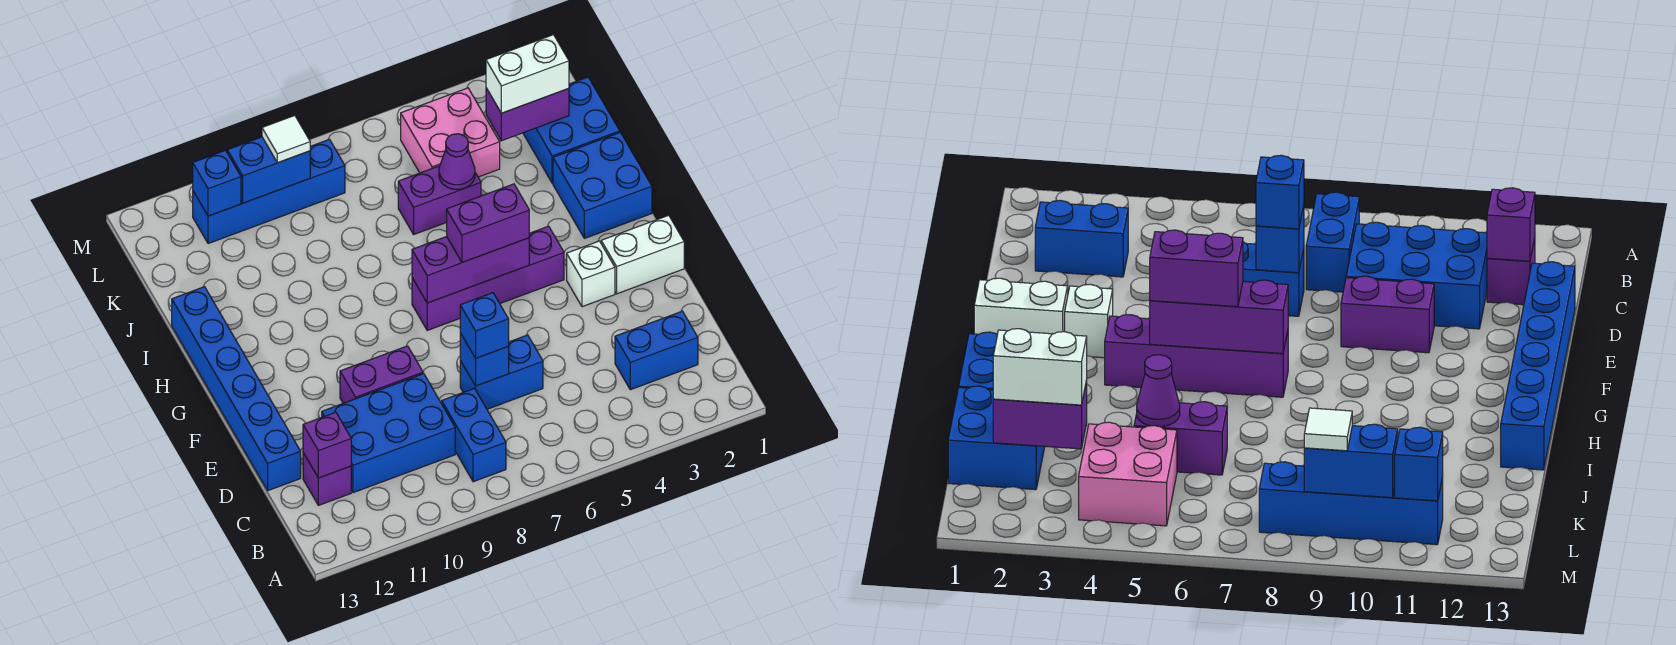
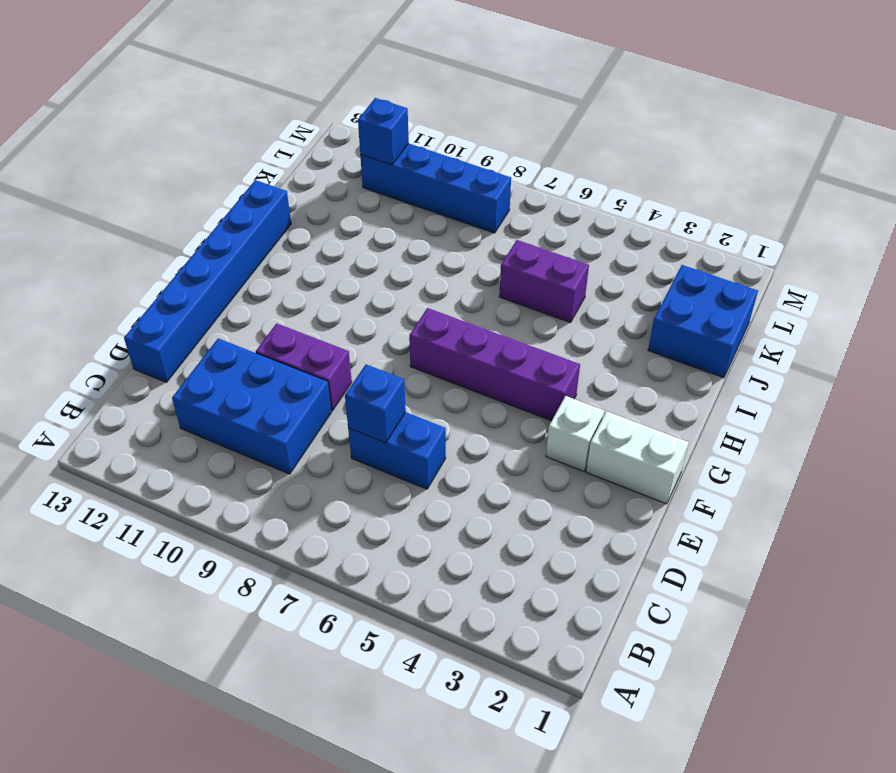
none -> blue brick B8:C8 level 1
none -> blue brick C2:C3 level 1
none -> purple brick C12 level 1

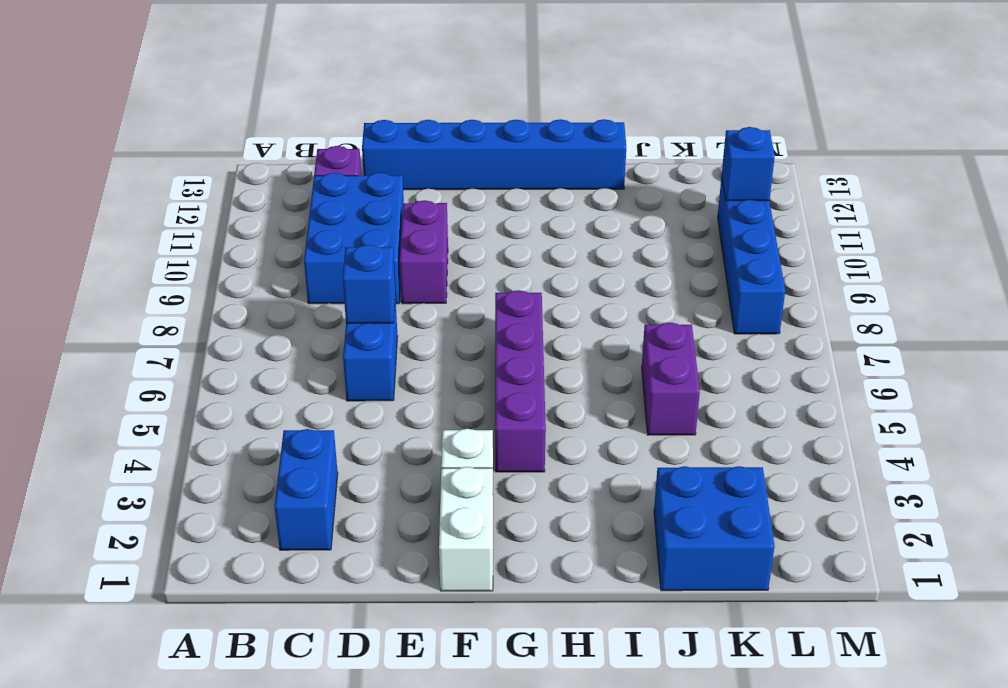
none -> blue brick B8:C8 level 1
none -> blue brick H1:I2 level 1
none -> pink brick K4:L5 level 1

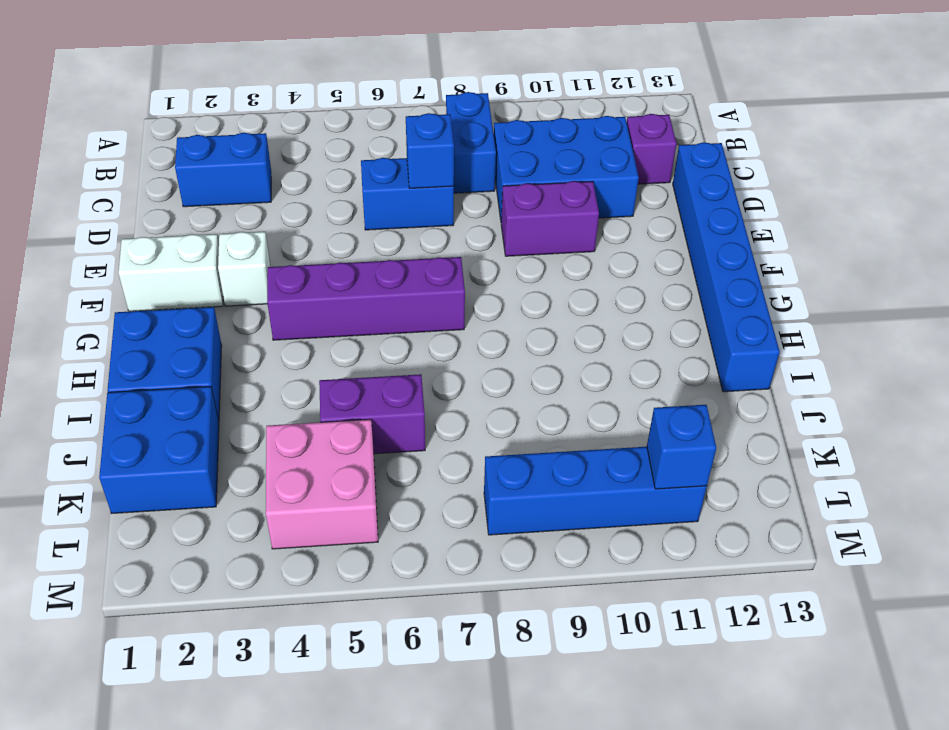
none -> purple brick C12 level 2
none -> purple brick G5:G7 level 2
none -> purple cone J5 level 2

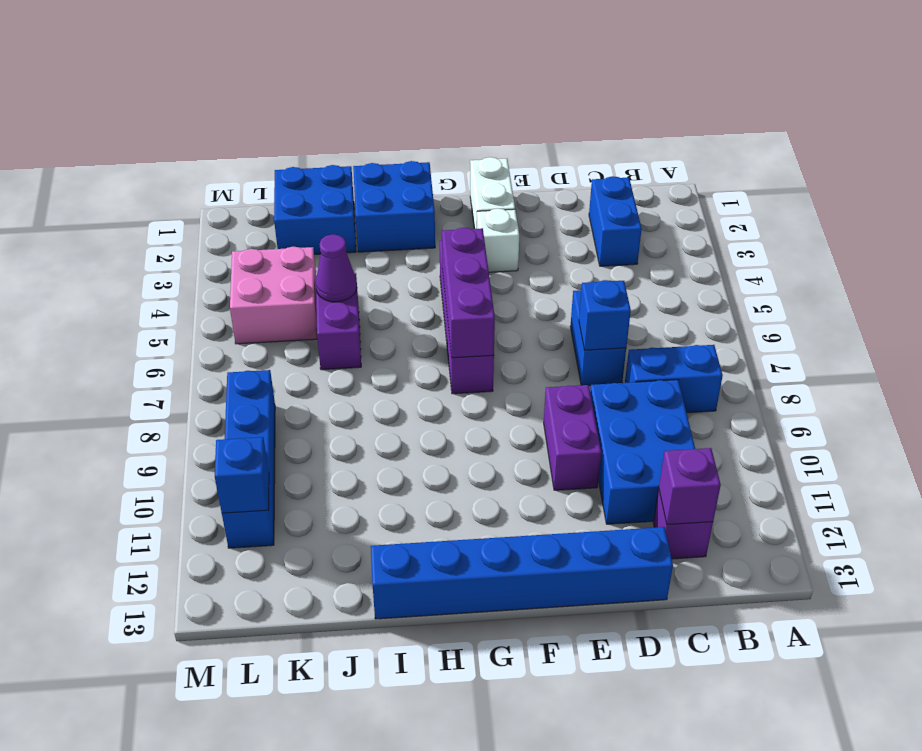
none -> purple brick K2:K3 level 2
none -> blue brick L9:L10 level 2
none -> blue brick D7 level 3

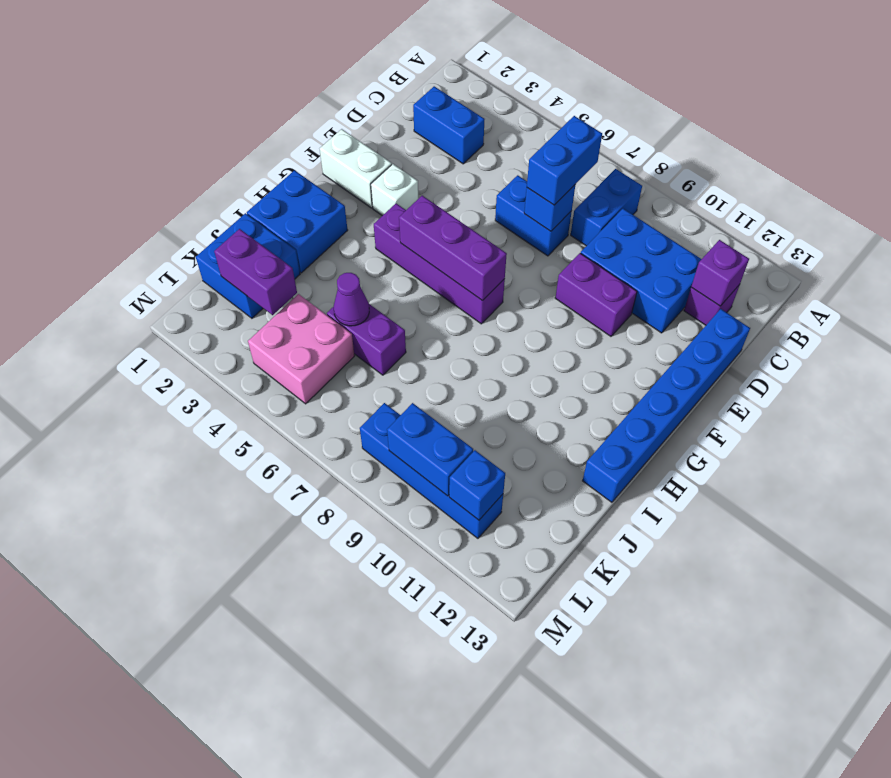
blue brick C7:D7 level 3 -> blue brick D7 level 3
none -> purple brick G5:G6 level 3
none -> white brick K2:K3 level 3
none -> white tile L9 level 3

